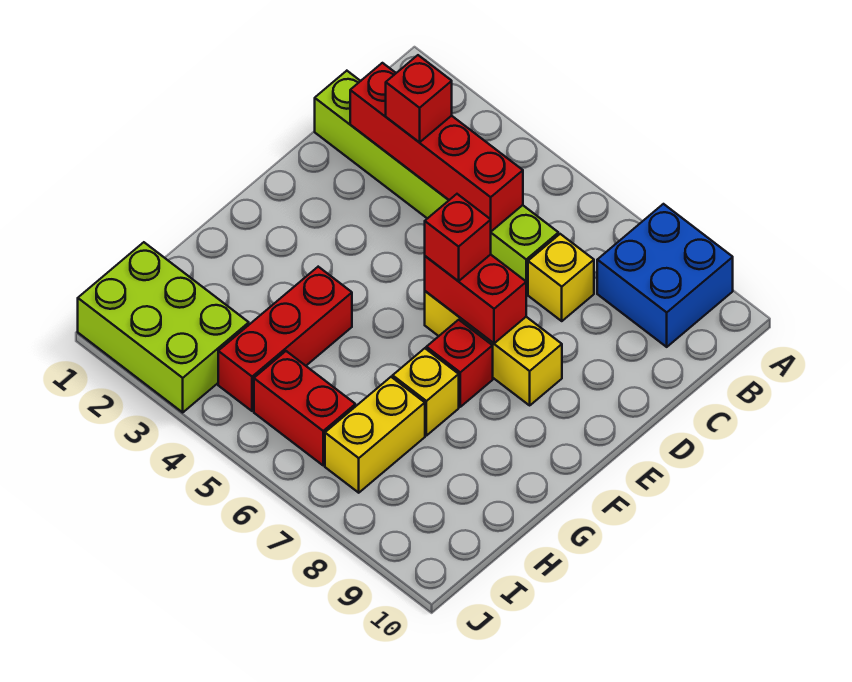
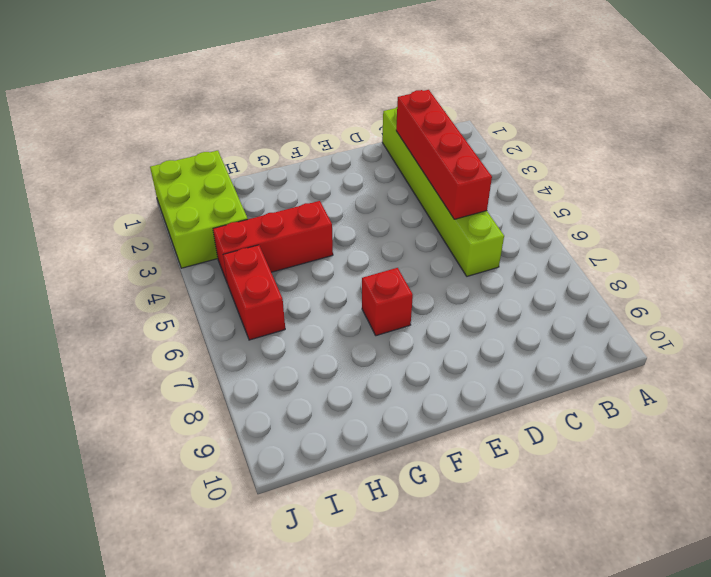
none -> blue brick A8:B9 level 1
none -> yellow brick C7 level 1
none -> yellow brick E6:E8 level 1

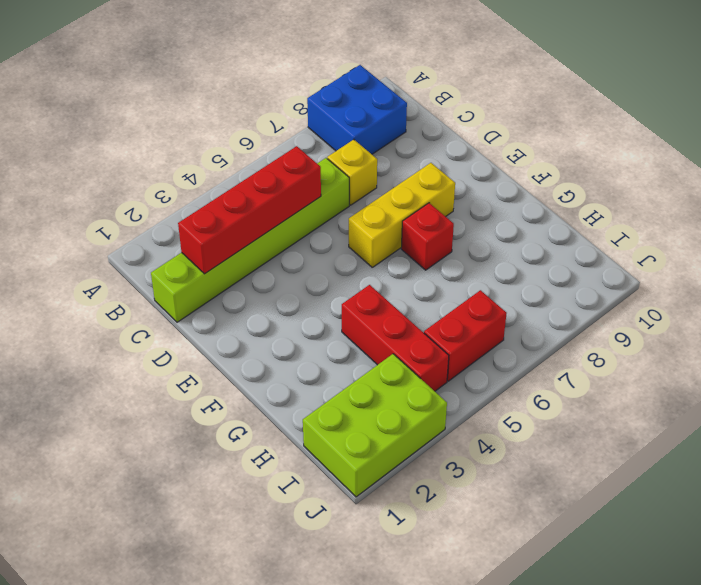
none -> yellow brick G7 level 1
none -> yellow brick H7:I7 level 1
none -> red brick E6:E7 level 2

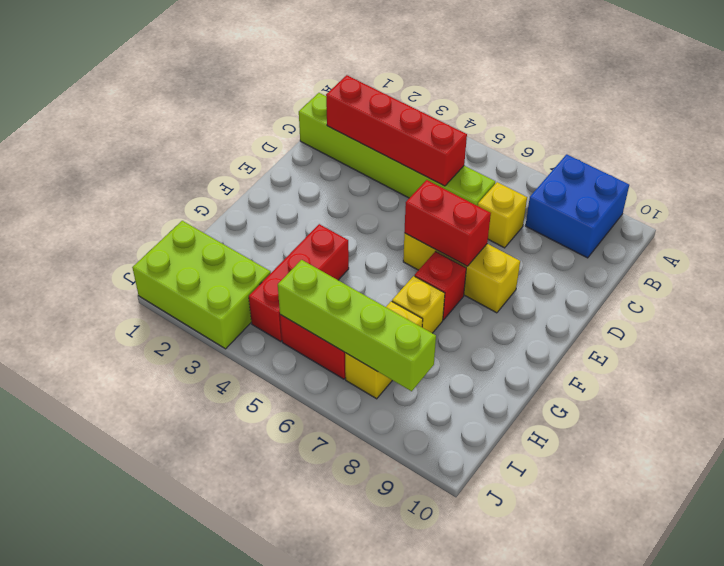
lime brick I5:I8 level 2 -> none
none -> red brick C3 level 3
none -> red brick E6 level 3

